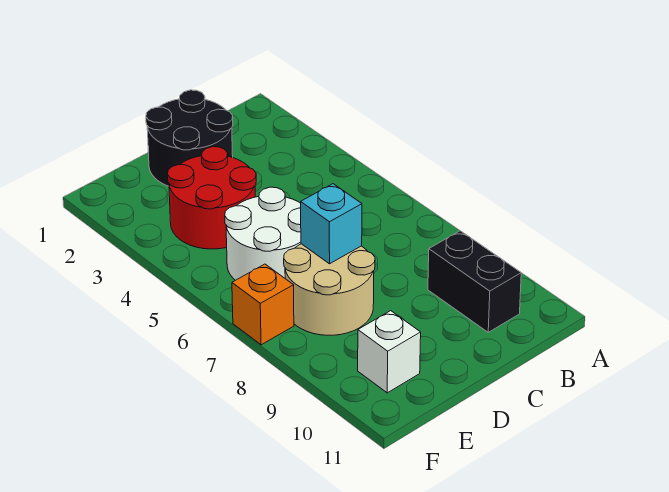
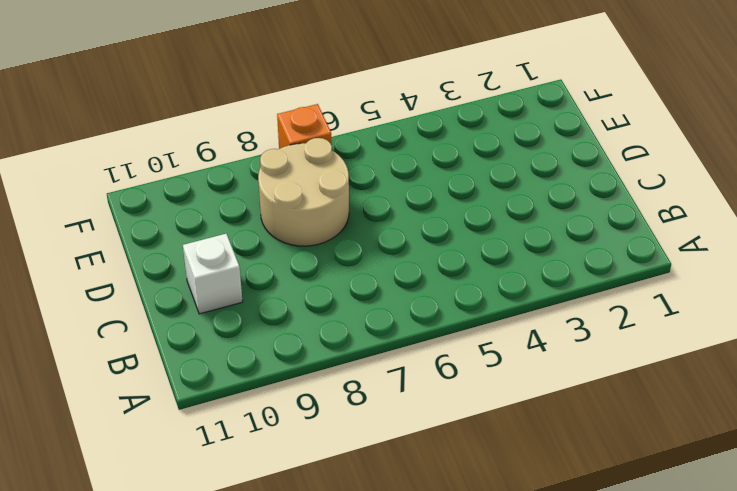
white brick C10 level 1 -> white brick E10 level 1
none -> black brick B9:B10 level 1
none -> black round brick C1:D2 level 1

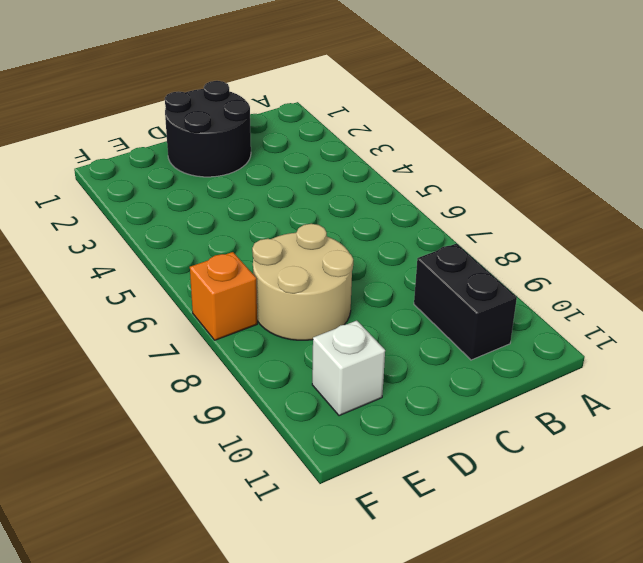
none -> red round brick D3:E4 level 1
none -> white round brick D5:E6 level 1

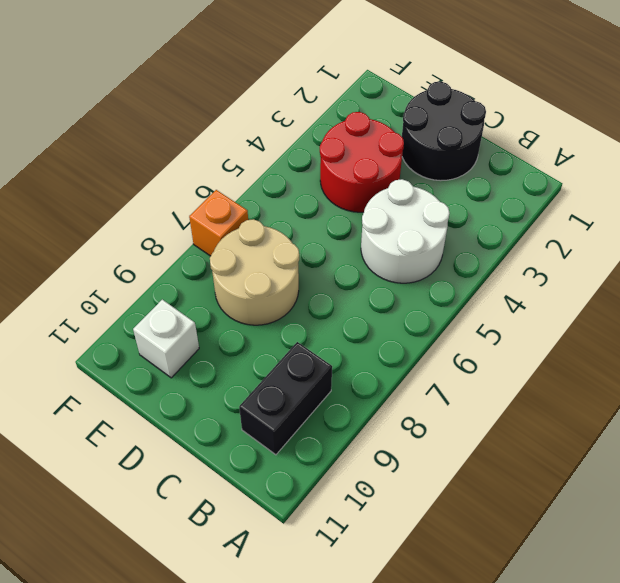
white round brick B4:C5 level 1 -> white round brick D5:E6 level 1
none -> cyan brick D7 level 2

